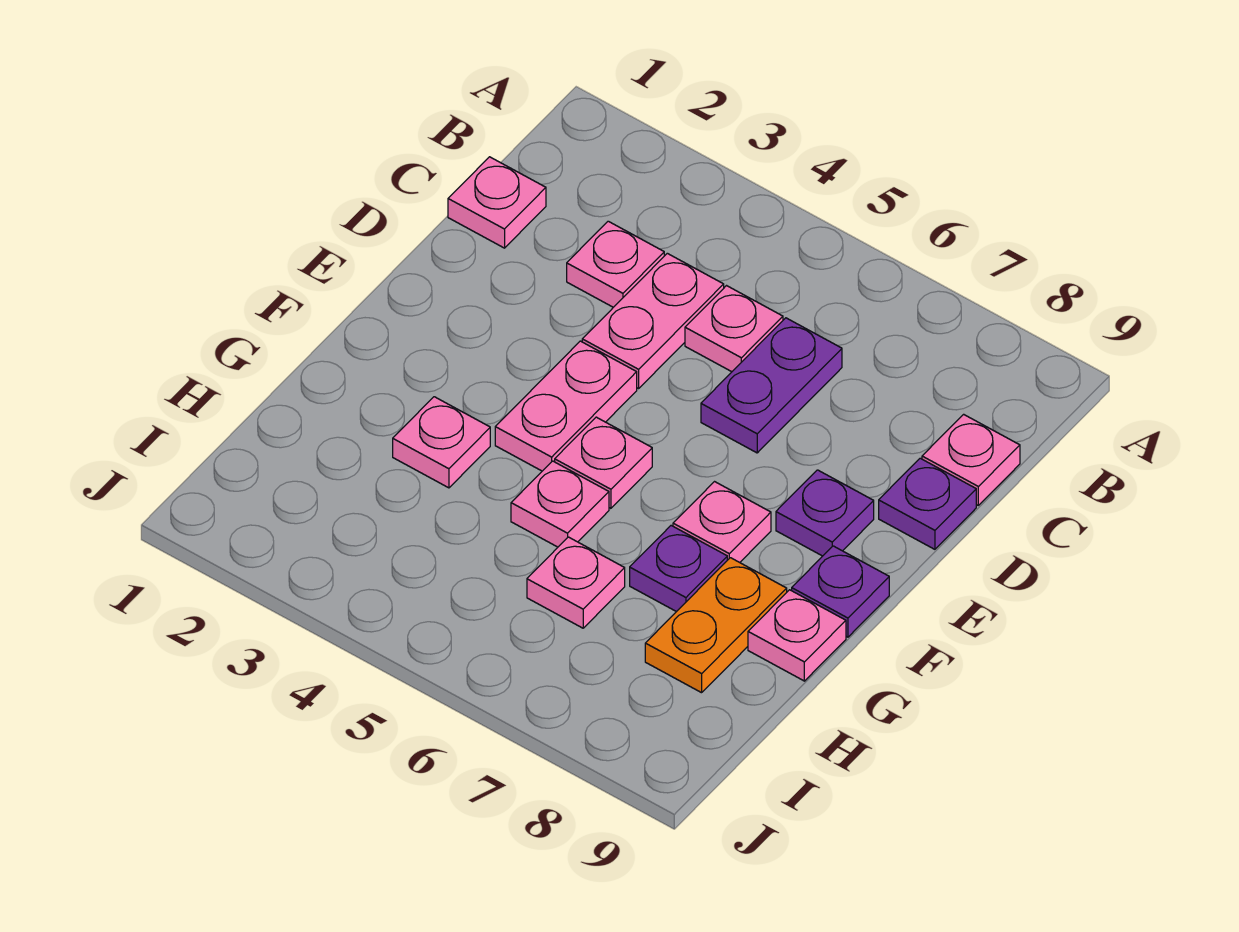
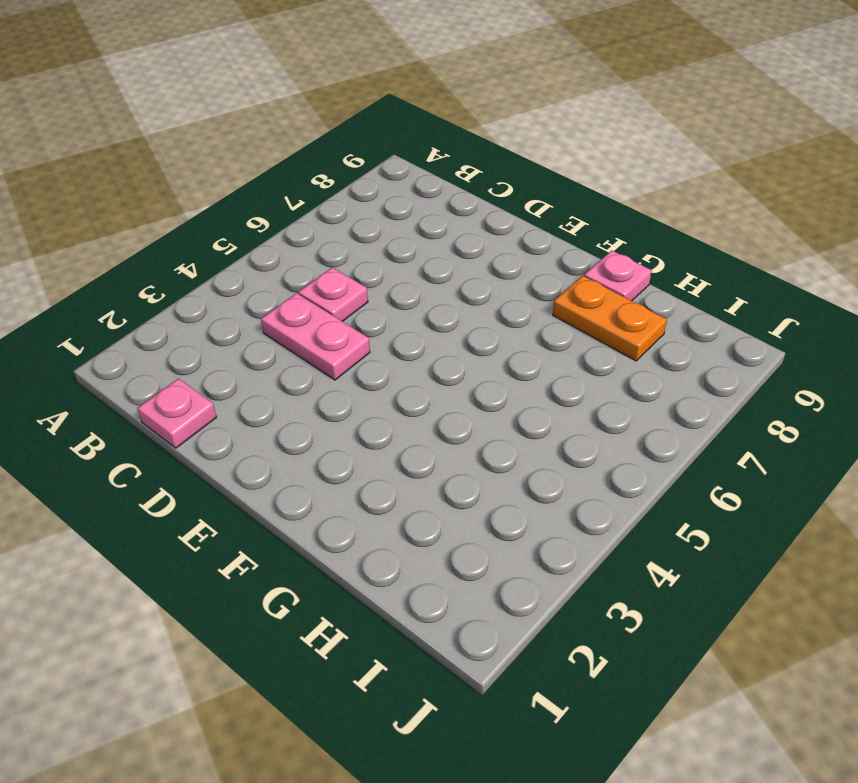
none -> pink plate C3 level 1
none -> purple plate C6:D6 level 1
none -> pink plate C9 level 1

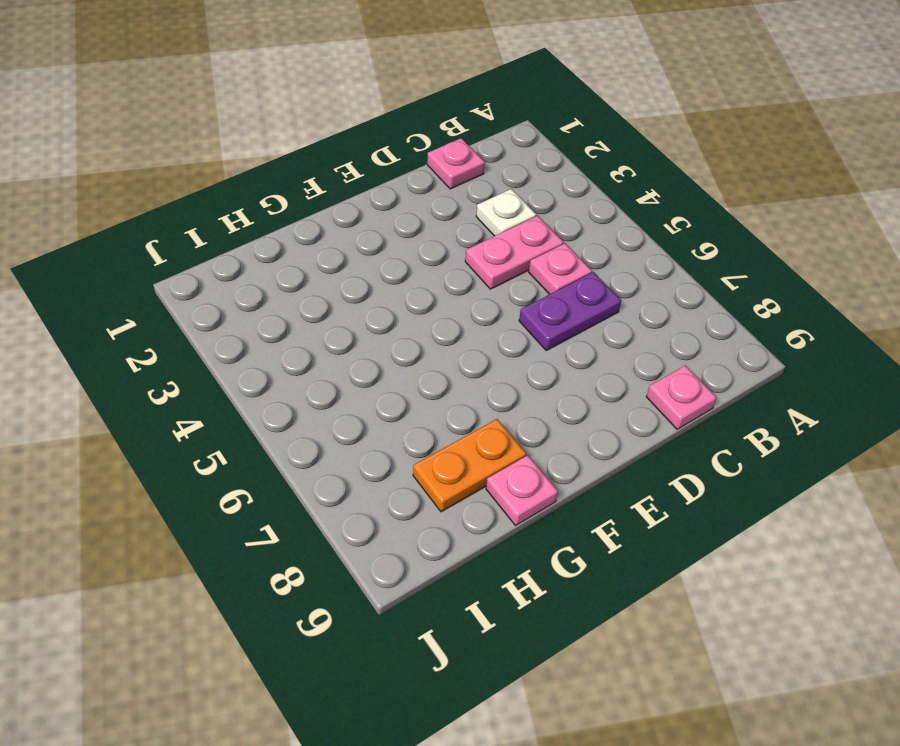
white plate C3 level 1 -> pink plate C3 level 1
none -> purple plate D9 level 1
none -> pink plate E4:F4 level 1
none -> purple plate E8 level 1

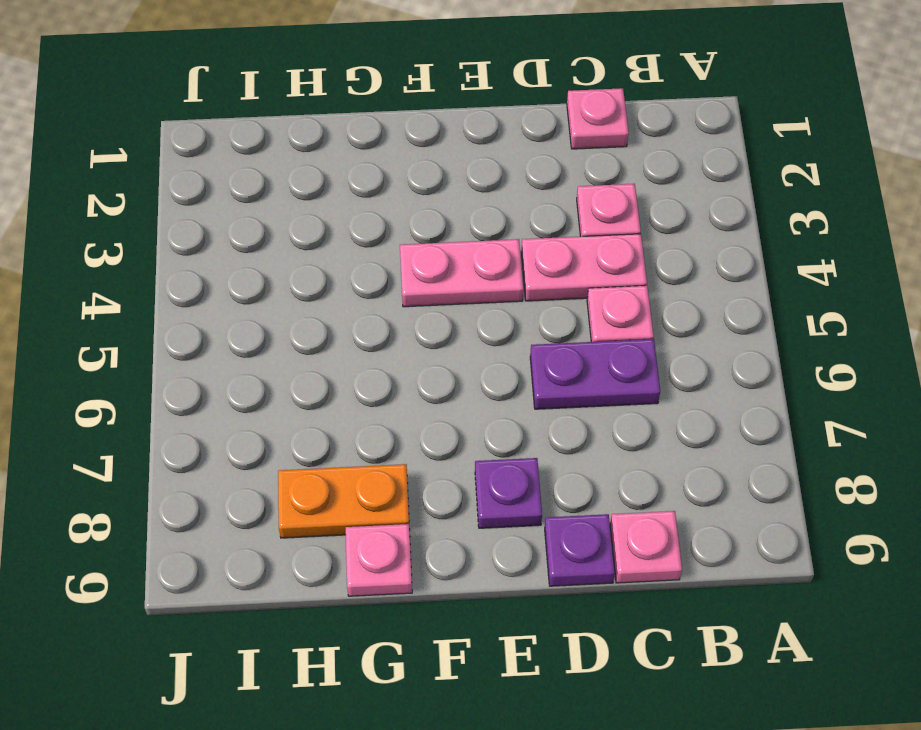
none -> pink plate F5 level 1
none -> pink plate F7 level 1
none -> purple plate F9 level 1

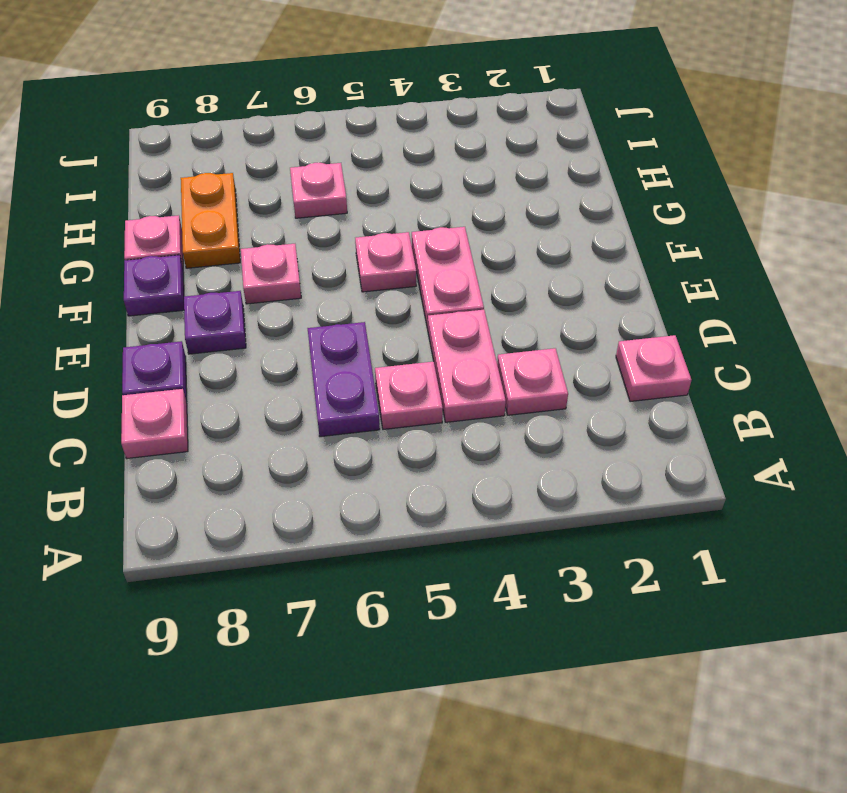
none -> pink plate G3 level 1
none -> pink plate G5 level 1
none -> purple plate G7 level 1

